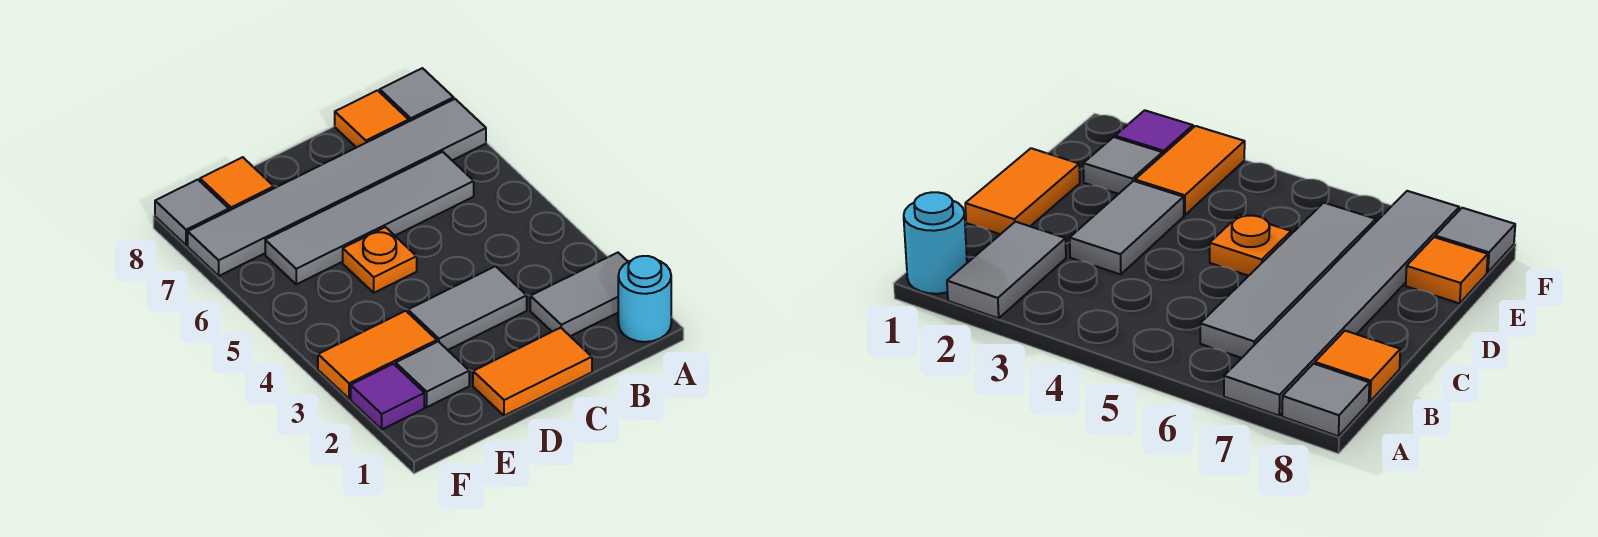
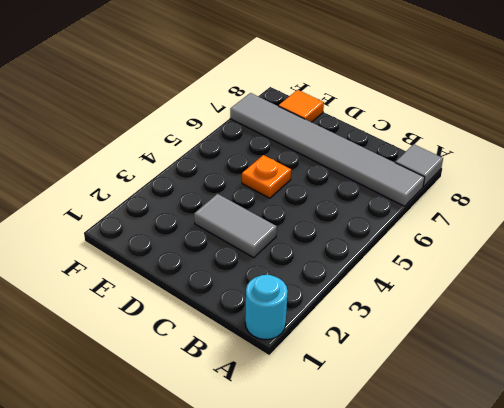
none -> grey tile A2:B2 level 1
none -> grey tile B6:E6 level 1
none -> orange tile B8 level 1

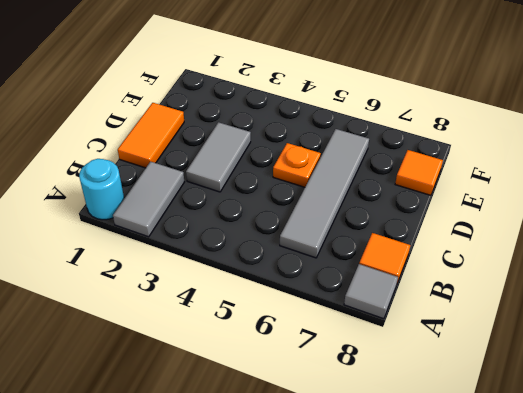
none -> grey tile A7:F7 level 1
none -> grey tile E2 level 1
none -> orange tile E3:F3 level 1

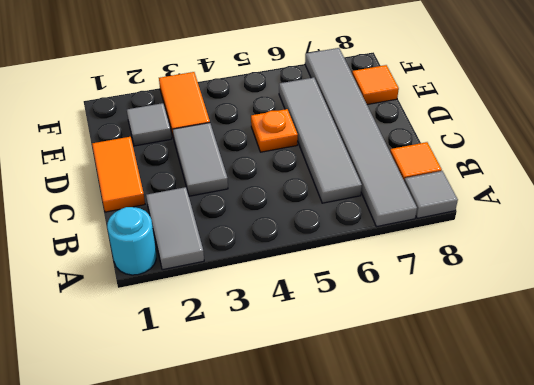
none -> purple tile F2 level 1
none -> grey tile F8 level 1

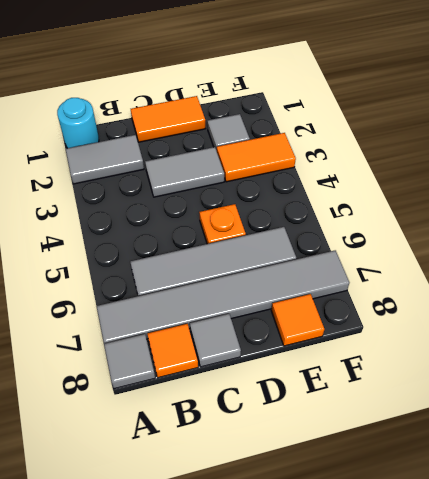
grey tile C8 level 1 -> grey tile F8 level 1
none -> purple tile F2 level 1

